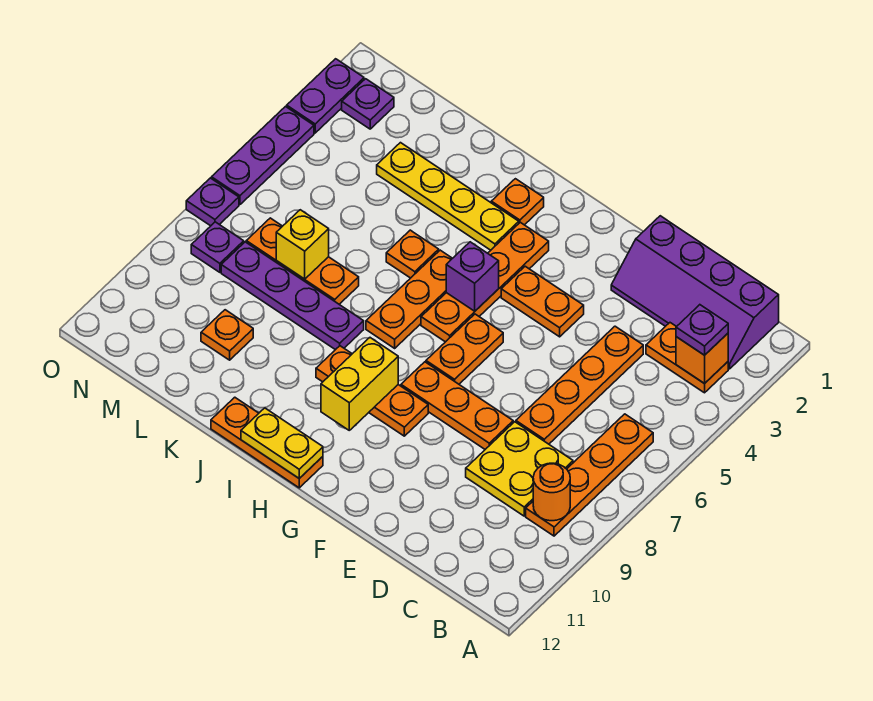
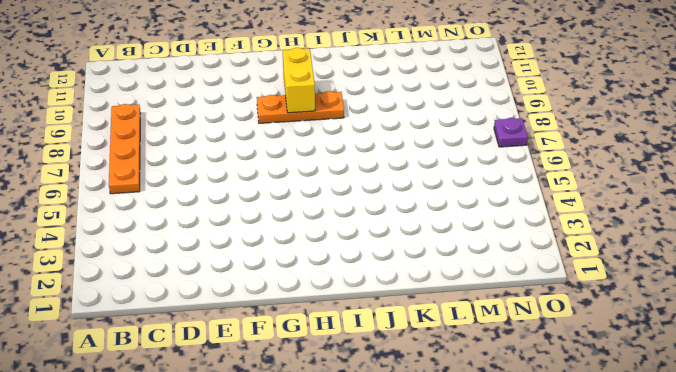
none -> purple slope B1:E2 level 1 top 1
none -> orange plate B3:C3 level 1
none -> yellow plate C8:D9 level 1
none -> orange plate D4:D7 level 1

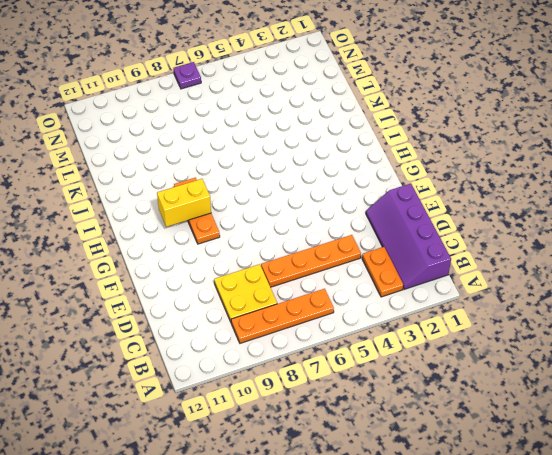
none -> orange plate E8:G8 level 1
none -> orange plate F4:G4 level 1
none -> orange plate G6:G7 level 1
none -> orange plate H3:H6 level 1

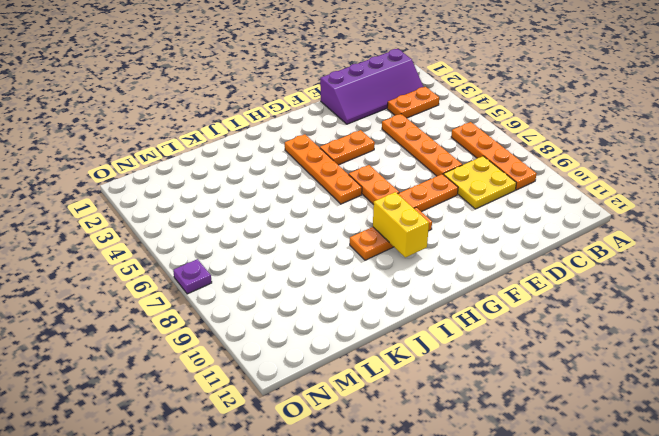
none -> orange plate H12:J12 level 1
none -> orange plate I2 level 1
none -> yellow plate I3:L3 level 1
none -> orange plate I5:I7 level 1

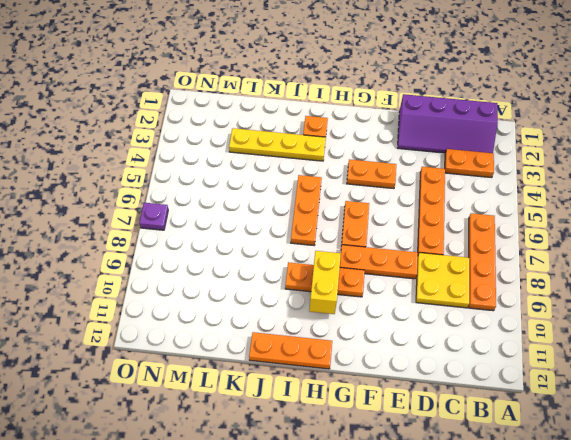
none -> orange plate H3:H6 level 1
none -> orange plate J5 level 1
none -> purple plate J8:M8 level 1
none -> orange plate K7:M7 level 1

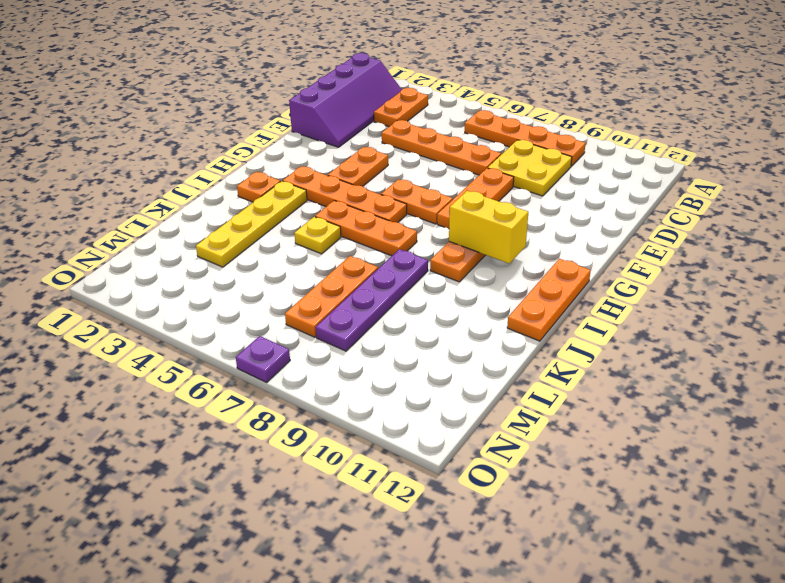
yellow plate J5 level 1 -> orange plate J5 level 1
none -> orange plate L10 level 1
none -> purple plate N2 level 1
none -> purple plate N8 level 1
none -> purple plate O2:O3 level 1

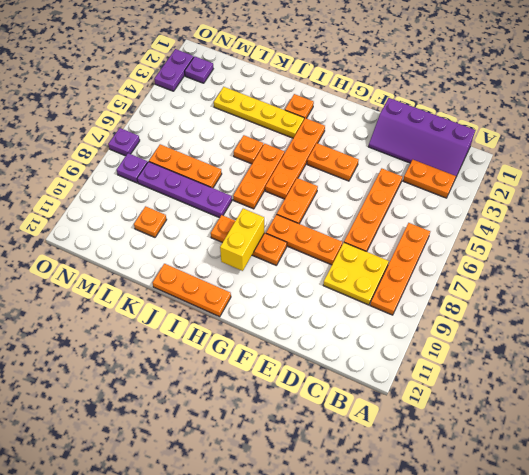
none -> purple plate O4:O6 level 1
none -> orange brick B3 level 2
none -> orange round brick B9 level 2
none -> purple brick H5 level 2

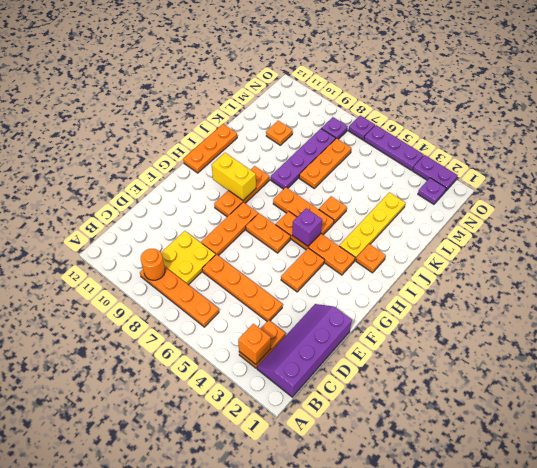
none -> yellow plate H12:I12 level 2
none -> yellow brick L7 level 2
none -> purple plate B3 level 3

